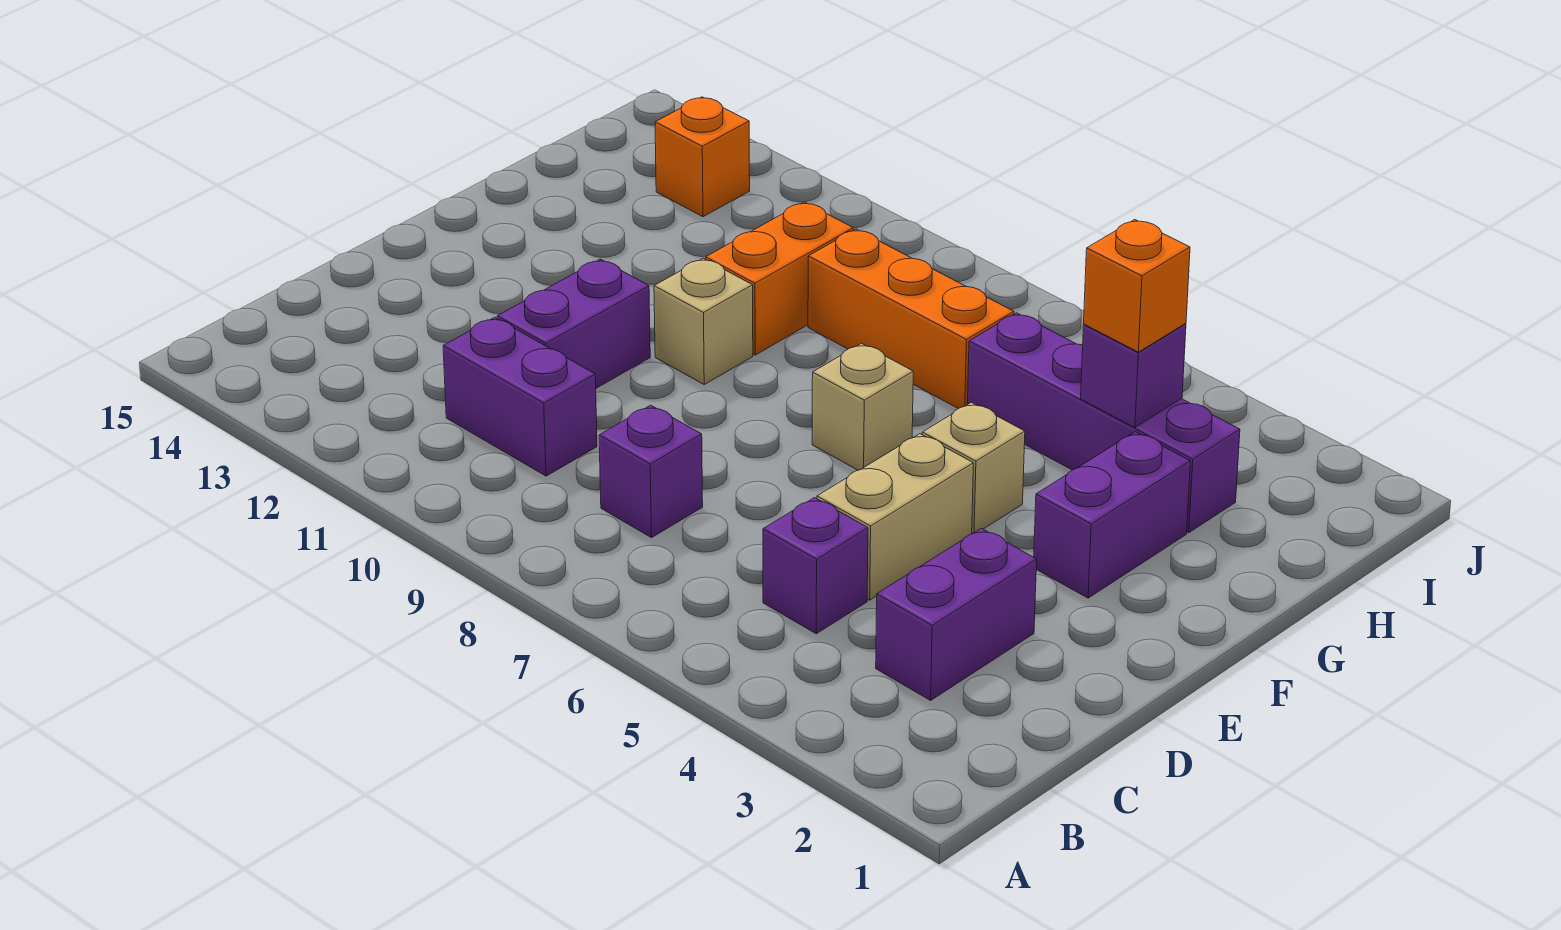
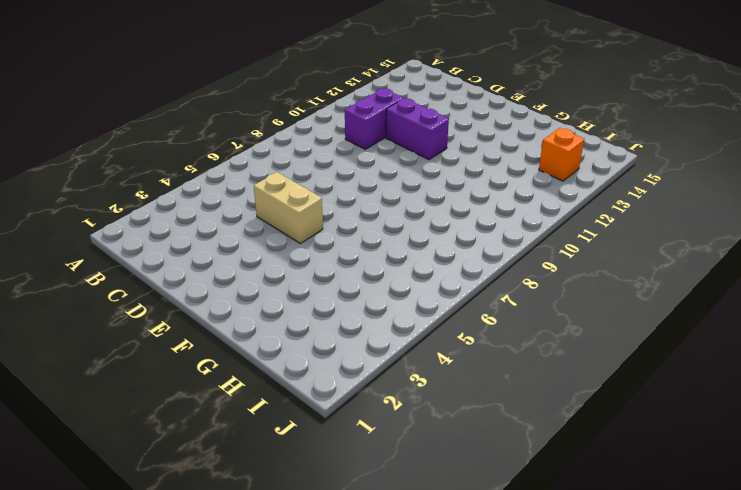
none -> purple brick C3:D3 level 1
none -> purple brick C5 level 1
none -> purple brick C8 level 1

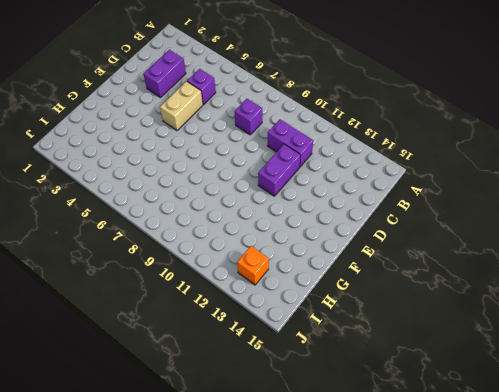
none -> purple brick F3:G3 level 1
none -> tan brick F5 level 1
none -> tan brick F7 level 1

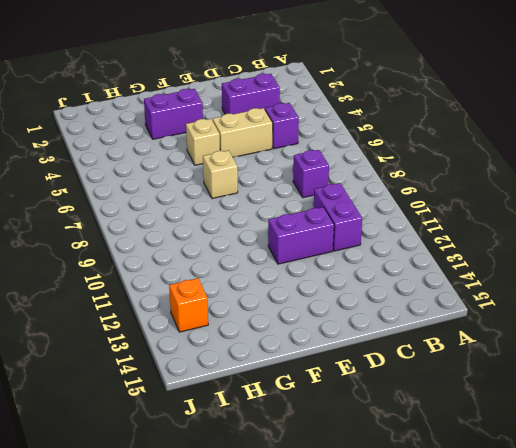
none -> tan brick F10 level 1
none -> orange brick G10:H10 level 1
none -> purple brick H3:H6 level 1

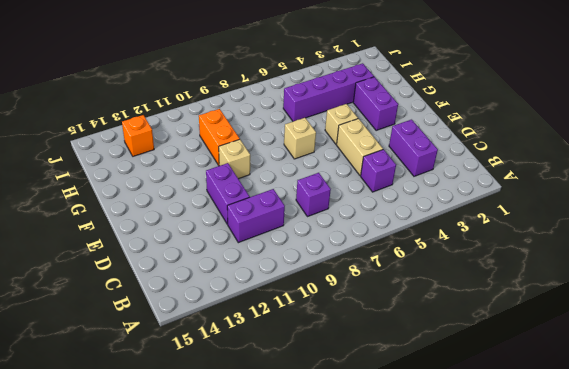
none -> orange brick H7:H9 level 1
none -> purple brick H4 level 2
none -> orange brick H4 level 3

